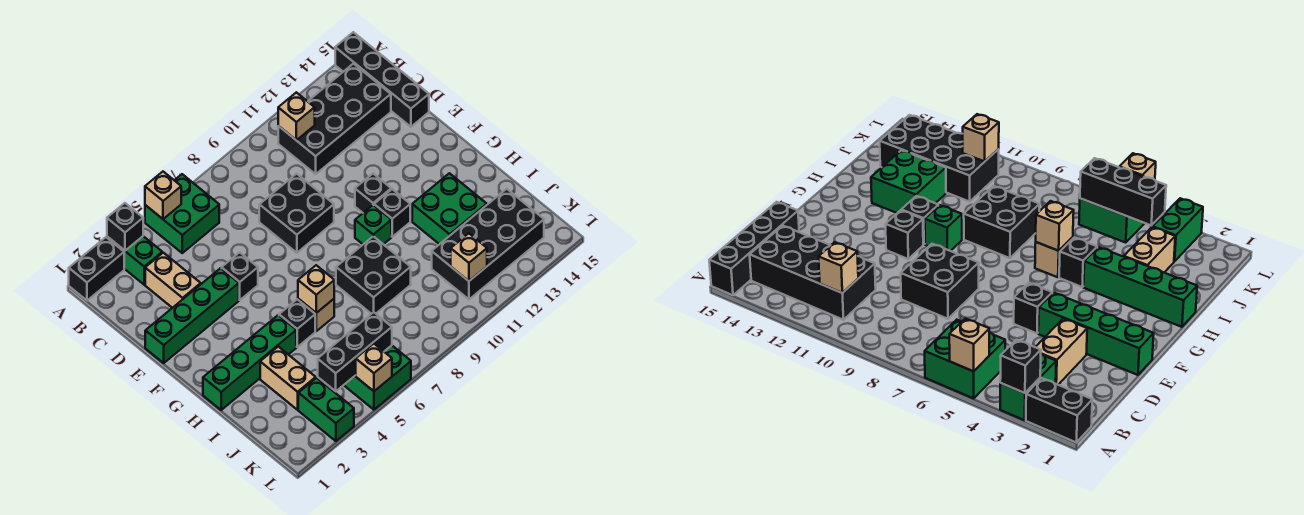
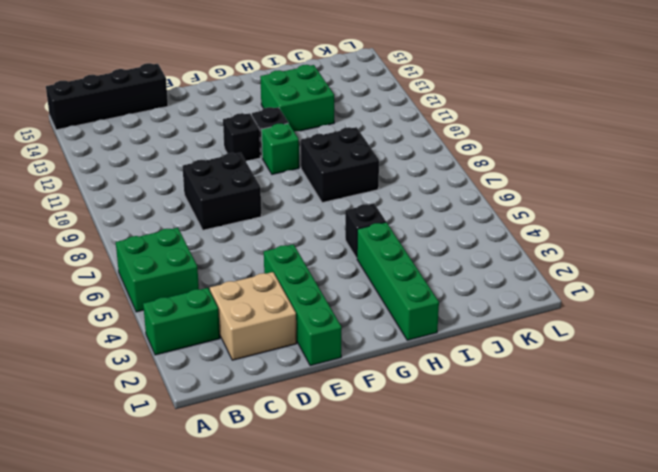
tan brick C2:D3 level 1 -> tan brick C3:D3 level 1
none -> black brick A1:A2 level 1
none -> black brick B11:C14 level 1
none -> black brick E5 level 1

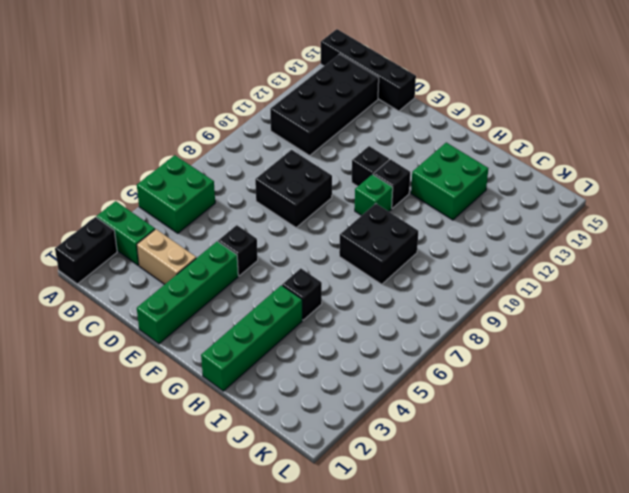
none -> tan brick H6 level 1
none -> tan brick I3:J3 level 1
none -> black brick J11:K14 level 1

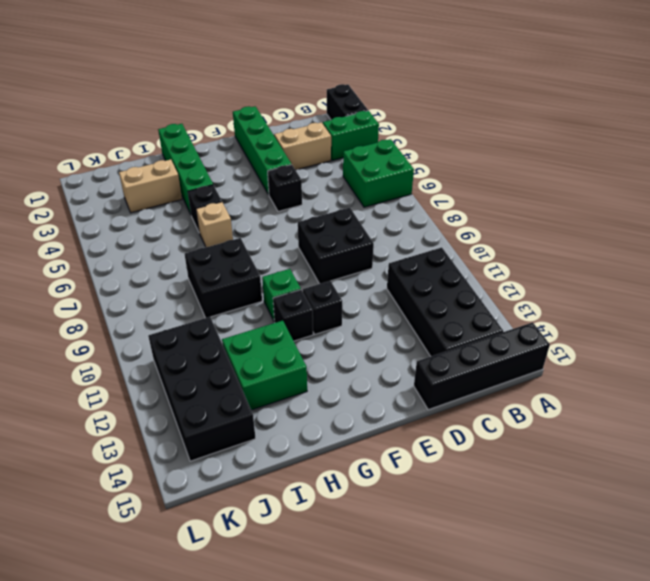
none -> green brick K3:L3 level 1
none -> green brick K5:L6 level 1
none -> black brick A3 level 2

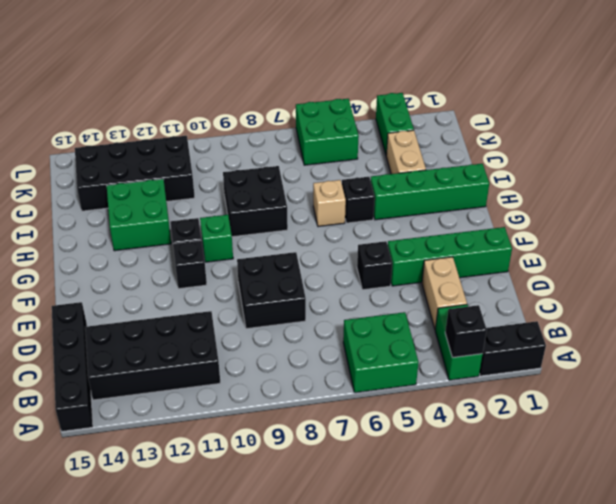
none -> tan brick A5 level 2
none -> tan brick B11 level 2
none -> tan brick H6 level 2

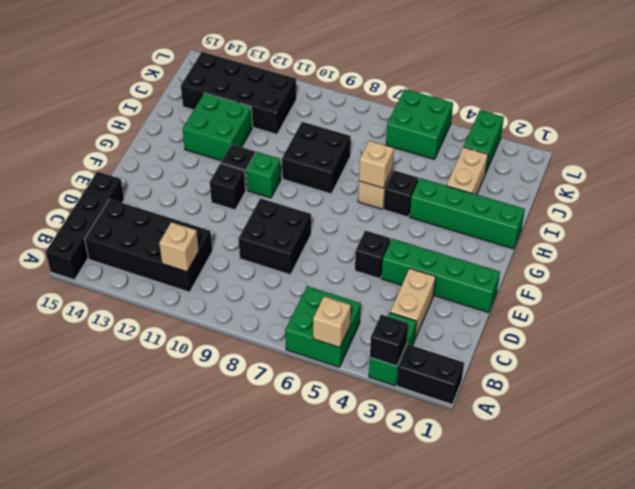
none -> black brick K4:K6 level 2
none -> tan brick K11 level 2
none -> tan brick L5 level 2

